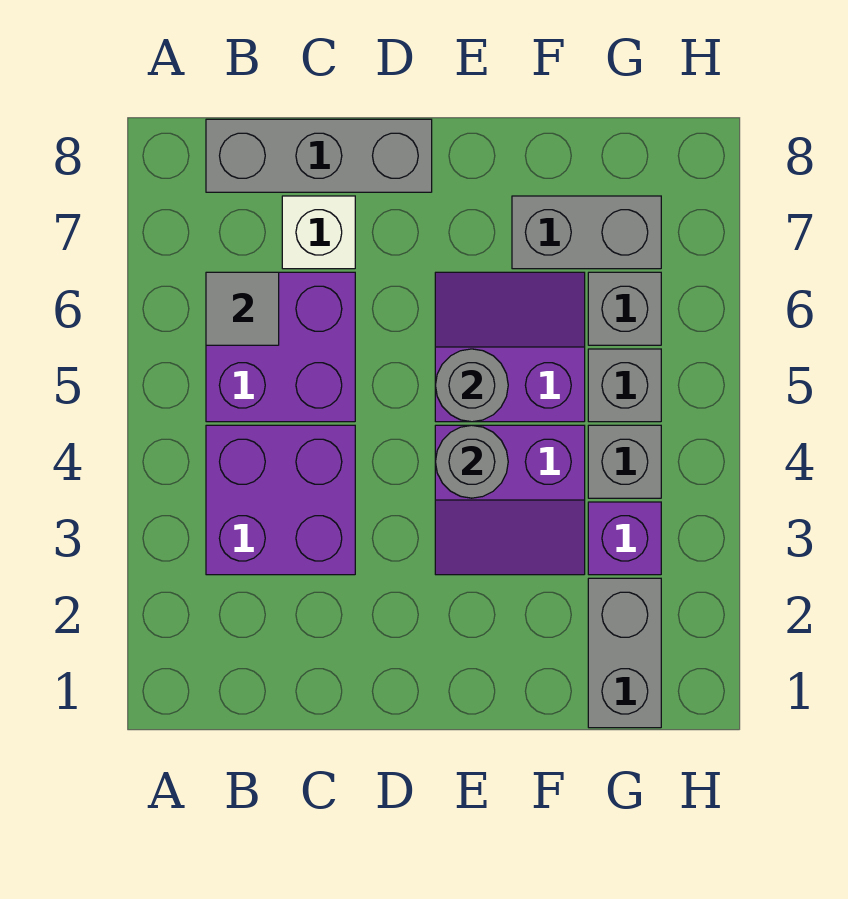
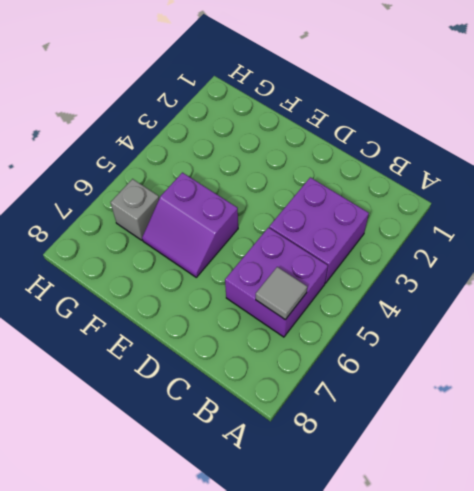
none -> grey brick B8:D8 level 1
none -> white brick C7 level 1
none -> purple slope E3:F4 level 1 top 4

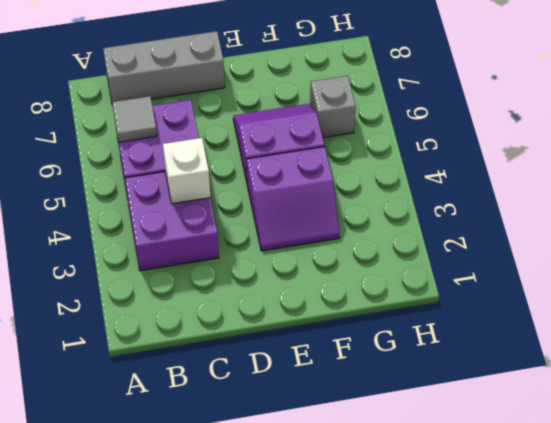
white brick C4 level 2 -> white brick C7 level 1
none -> grey brick F7:G7 level 1
none -> grey brick G1:G2 level 1
none -> purple brick G3 level 1

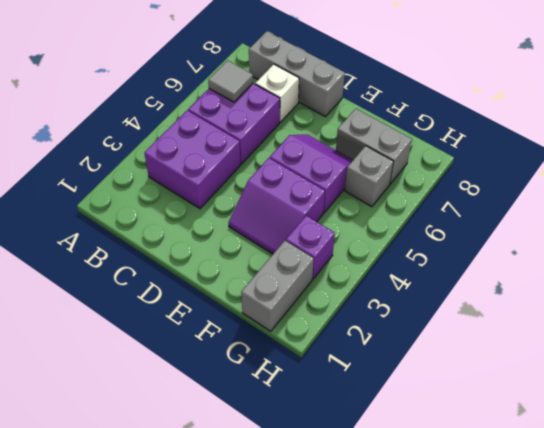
none -> grey brick G4 level 1
none -> grey brick G5 level 1
none -> grey round brick E4 level 2

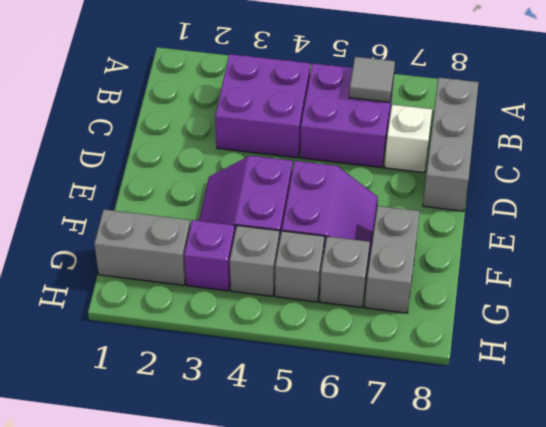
none -> grey round brick E4 level 2
none -> grey round brick E5 level 2

